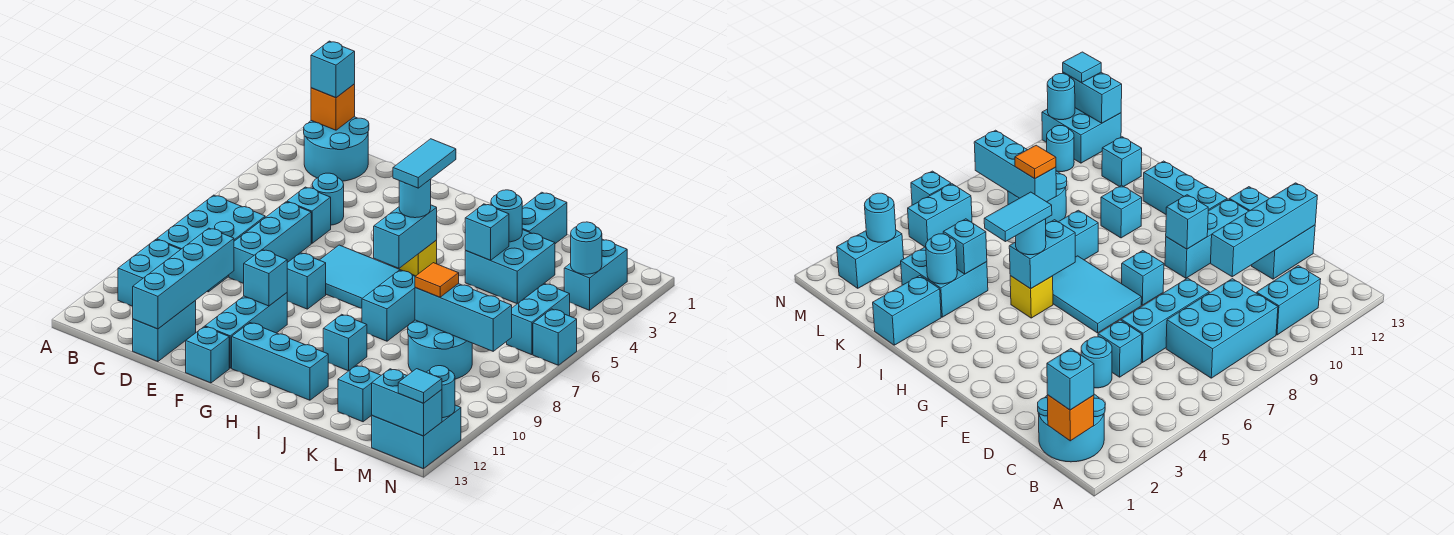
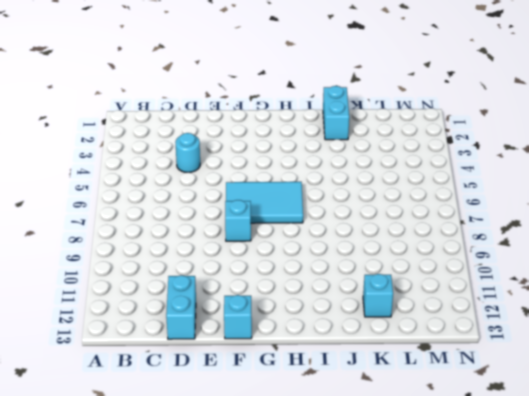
none -> cyan round brick B1:C2 level 1
none -> cyan brick B7:C9 level 1
none -> cyan brick B10:B11 level 1
none -> cyan brick D5 level 1

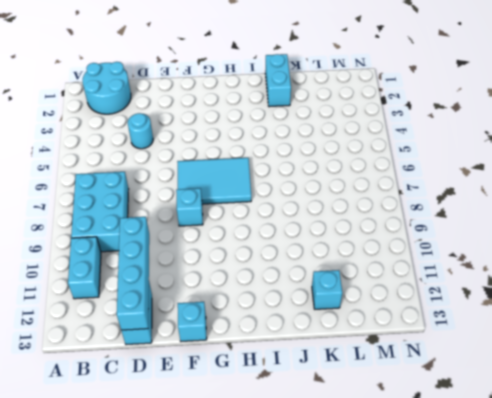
none -> cyan brick D5 level 1
none -> cyan brick D6:D8 level 1
none -> cyan brick F10:F12 level 1
none -> cyan brick G12:I12 level 1

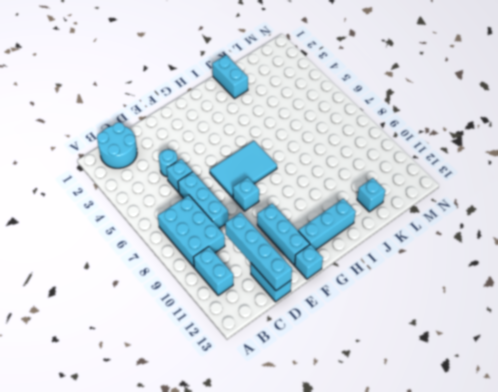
none -> yellow brick H5 level 1
none -> cyan brick I7:I8 level 1
none -> cyan brick I10 level 1
none -> cyan brick J3:K4 level 1

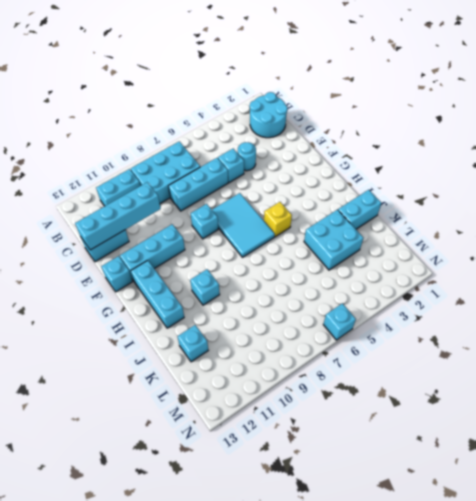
none -> cyan brick I7:I8 level 1
none -> cyan round brick K8:L9 level 1
none -> cyan brick M2:M3 level 1
none -> cyan brick M5:M6 level 1

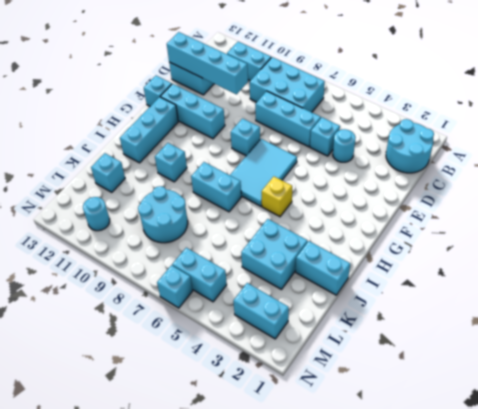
none -> cyan brick M12:N13 level 1
none -> orange brick B1 level 2
none -> cyan brick F10 level 2
none -> cyan brick H5:H6 level 2

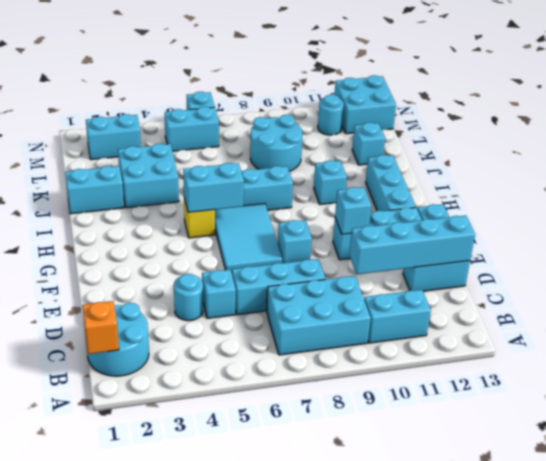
none -> cyan round brick J3 level 2
none -> cyan brick J4 level 2
none -> cyan brick K8:M8 level 2
none -> cyan round brick M3 level 2

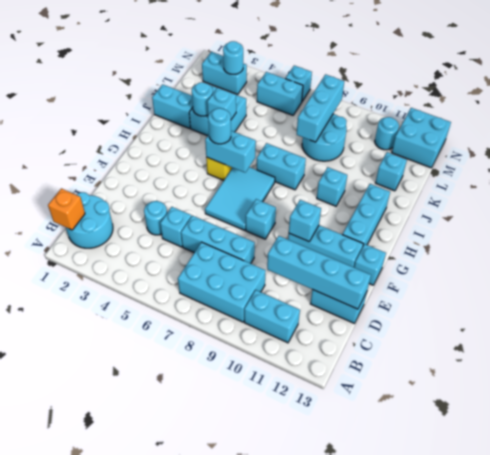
none -> cyan brick M13:N13 level 2
none -> cyan round brick N12 level 2
none -> cyan brick B1 level 3
none -> orange tile K8 level 3

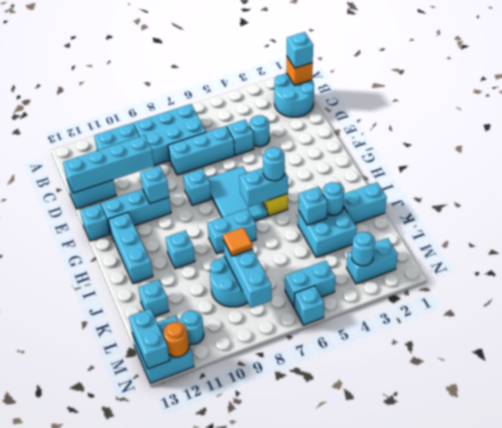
orange round brick N12 level 2 -> cyan round brick N12 level 2
none -> cyan tile N13 level 3
none -> cyan tile H4:H5 level 4

